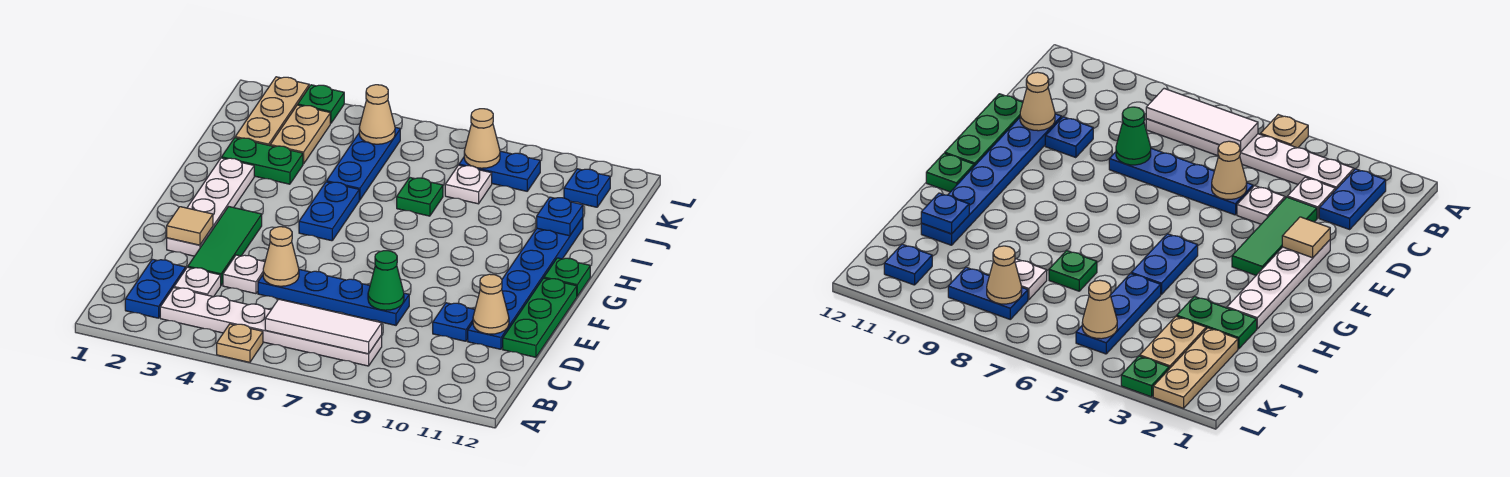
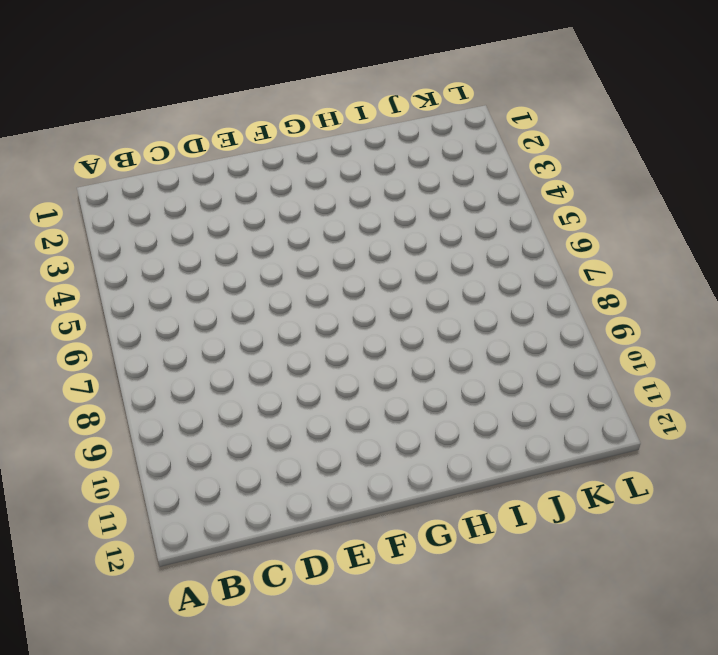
none -> tan plate A5 level 1
none -> blue plate B2:C2 level 1
none -> white plate B3:B8 level 1
none -> white plate C3 level 1

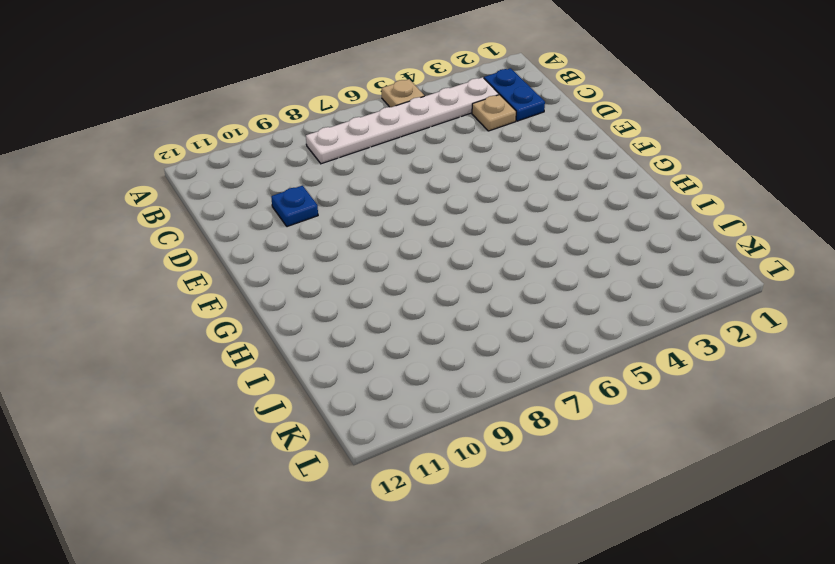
tan plate C3 level 1 -> white plate C3 level 1
none -> green tile D3:F3 level 1
none -> white plate D4 level 1
none -> blue plate D5:D8 level 1
none -> blue plate D11:I11 level 1

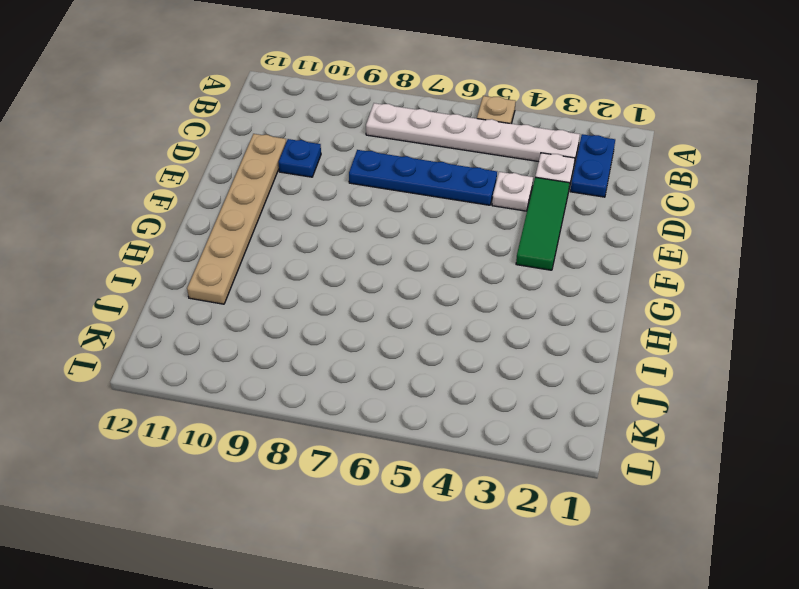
tan plate D11:I11 level 1 -> blue plate D11:I11 level 1
none -> green plate D12:F12 level 1
none -> white plate E2:H2 level 1
none -> blue plate G5:H5 level 1
none -> green plate G12 level 1

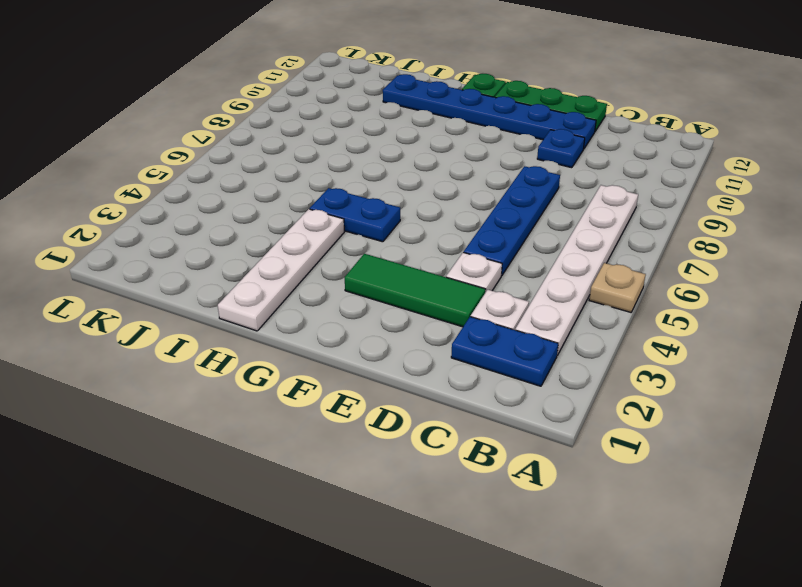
white plate H1:H4 level 1 -> white plate E2:H2 level 1
none -> green plate I2:I3 level 1
none -> blue plate I5:K5 level 1
none -> green plate I7 level 1
none -> tan plate J2:L2 level 1

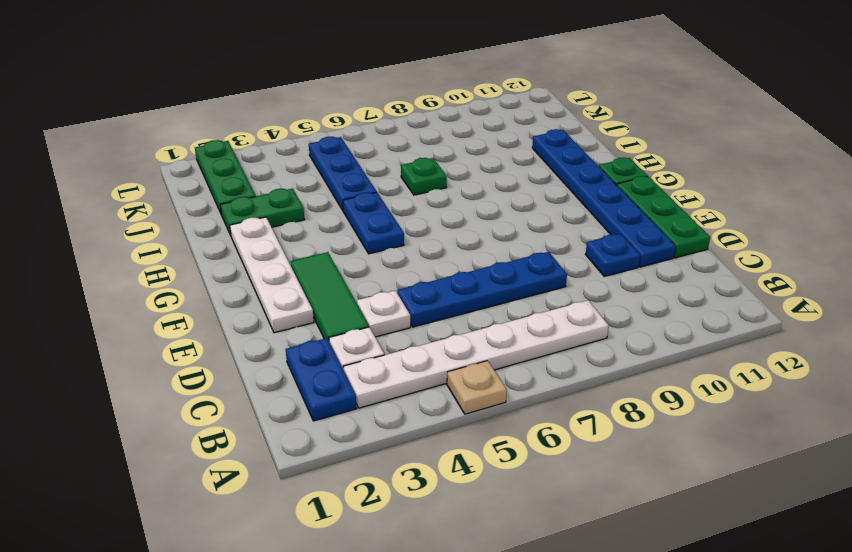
green plate J2:L2 level 1 -> tan plate J2:L2 level 1
none -> tan plate J3:K3 level 1
none -> white plate J8 level 1
none -> blue plate K8:K9 level 1
none -> blue plate K11 level 1

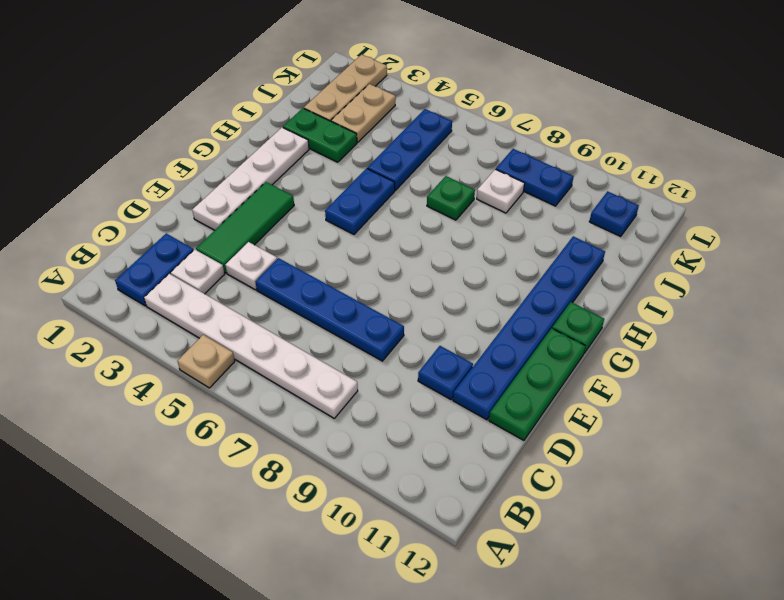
none -> green plate L3 level 1
none -> white tile B6:B8 level 2
none -> tan cone D5 level 2
none -> green cone D8 level 2

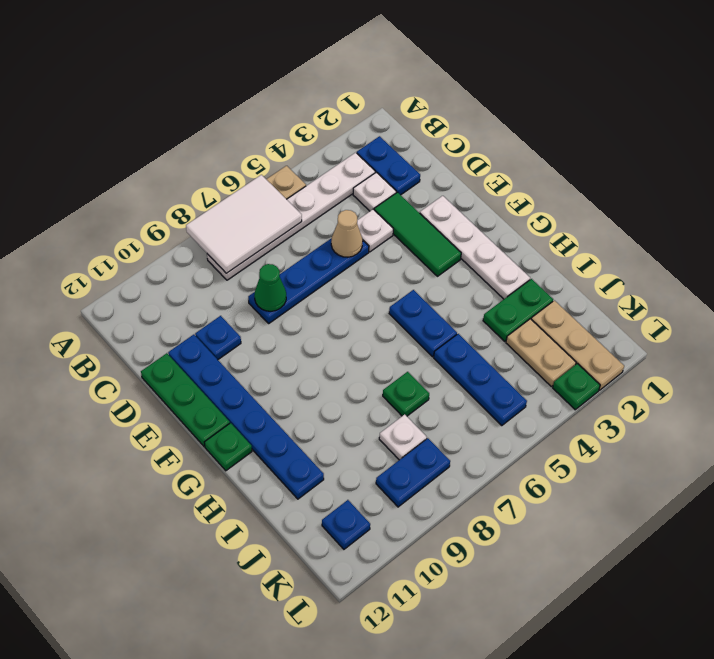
white tile A6:B8 level 2 -> white tile B6:B8 level 2
none -> tan cone D11 level 2
none -> tan tile E2 level 2
none -> blue plate I11 level 2
none -> tan cone K5 level 2

